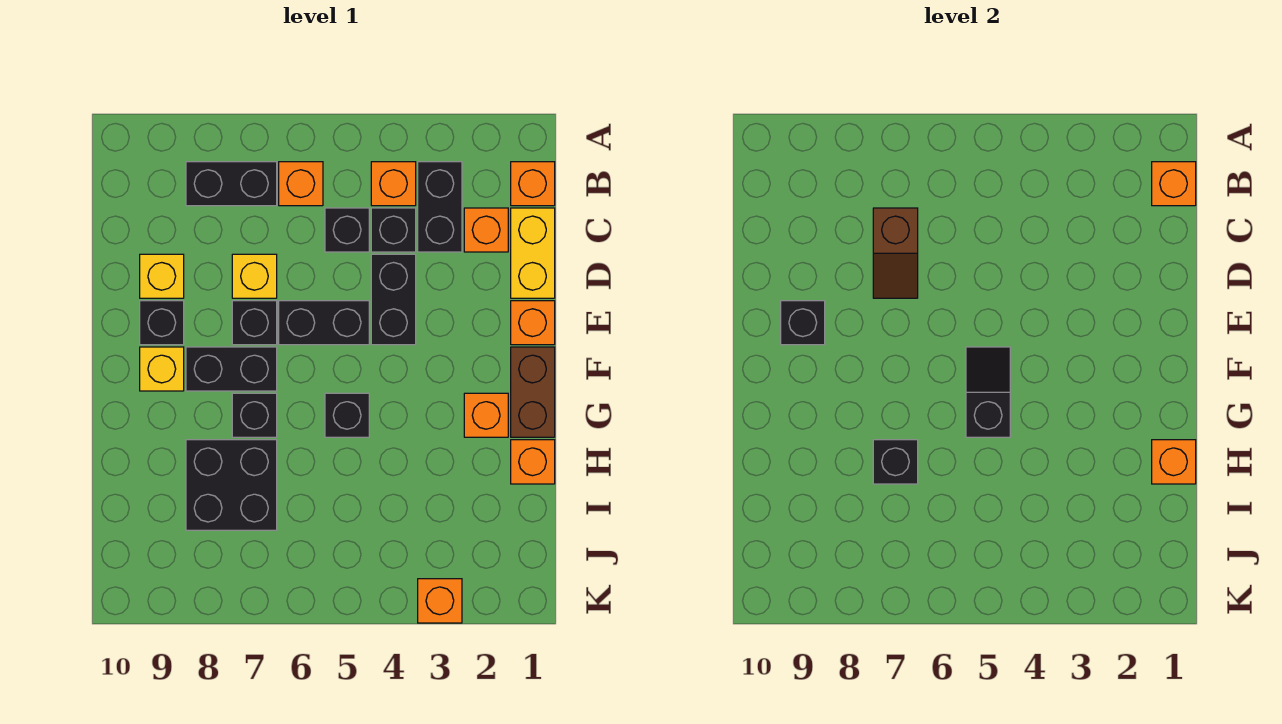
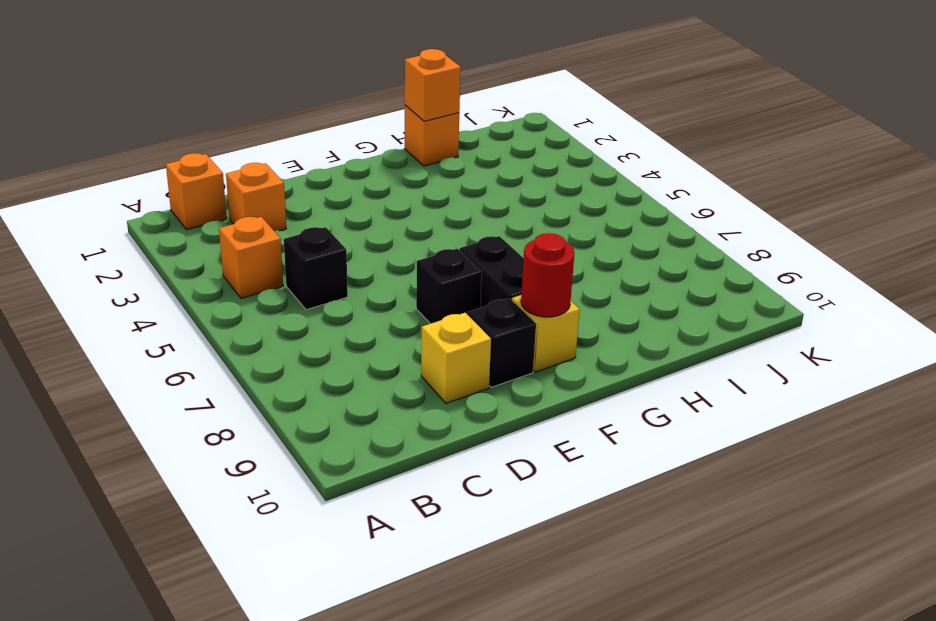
red round brick F9 level 2 -> none
none -> black brick B3:C3 level 1
none -> orange brick B6 level 1
none -> black brick B7:B8 level 1
none -> yellow brick C1:D1 level 1

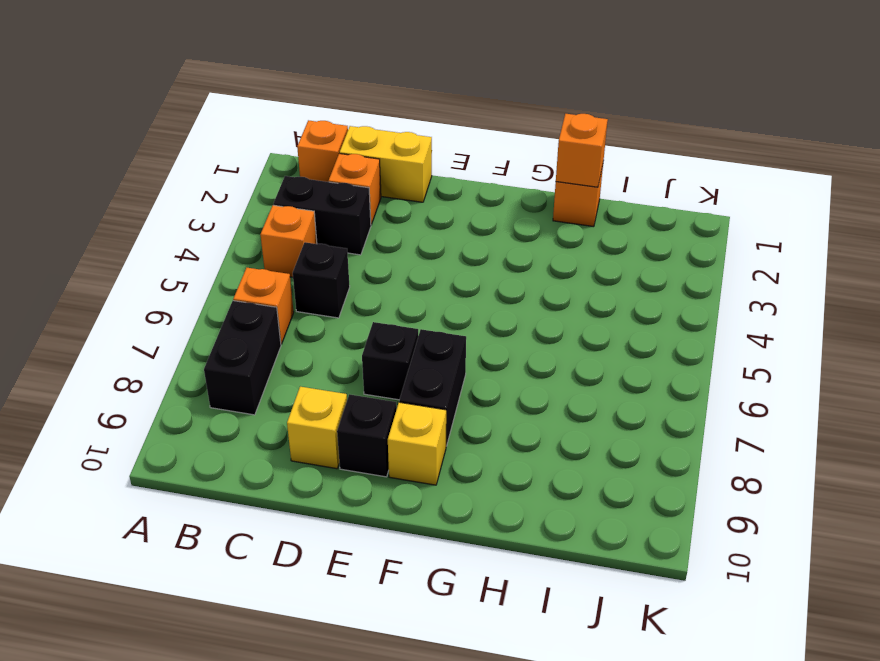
none -> black brick C4 level 1
none -> black brick D4:E4 level 1
none -> yellow brick D7 level 1
none -> orange brick E1 level 1

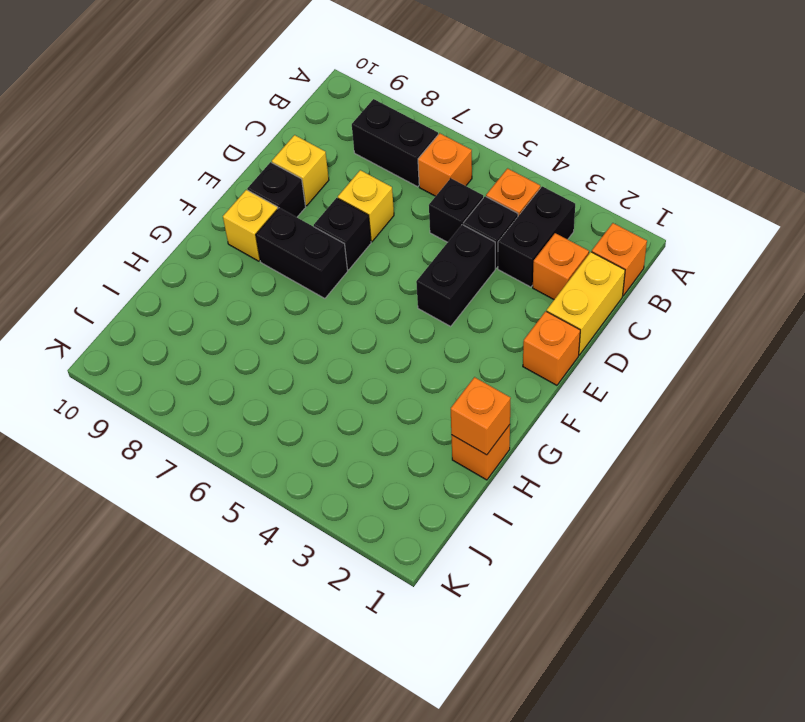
none -> black brick E5:E6 level 1
none -> brown brick F1:G1 level 1
none -> orange brick G2 level 1
none -> black brick G5 level 1

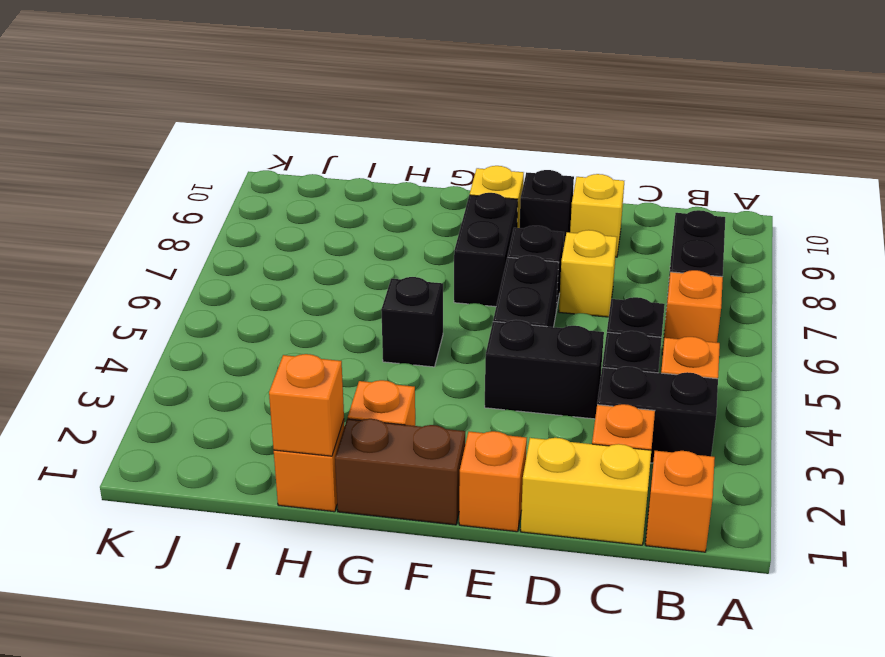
none -> black brick G7 level 1
none -> black brick H7:I8 level 1
none -> orange brick K3 level 1
none -> orange brick B1 level 2

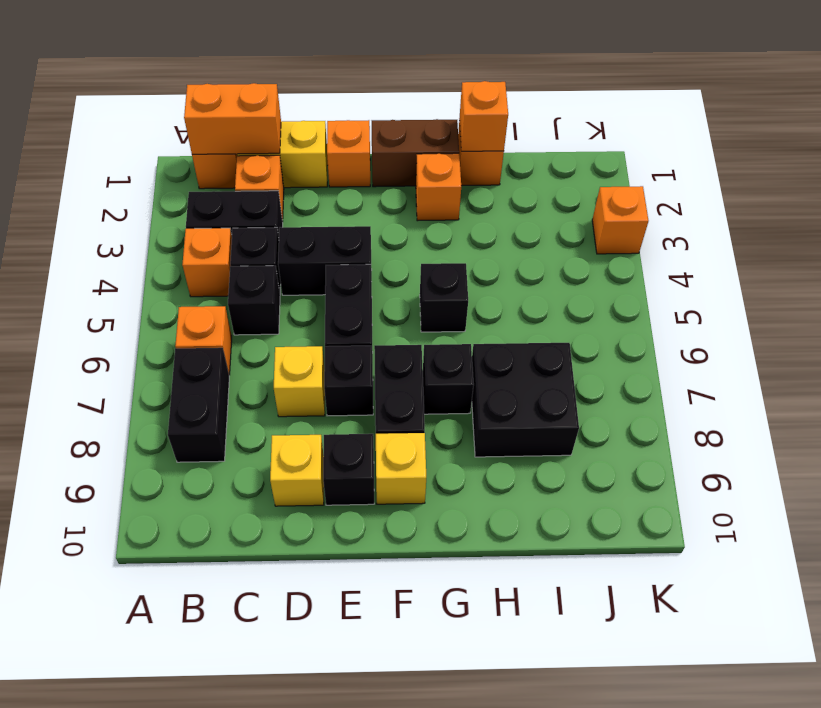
orange brick B1:C1 level 2 -> orange brick B1 level 2
none -> brown slope C7:D7 level 2 top C
none -> black brick E9 level 2
none -> black slope F5:G5 level 2 top G
none -> black brick H7 level 2

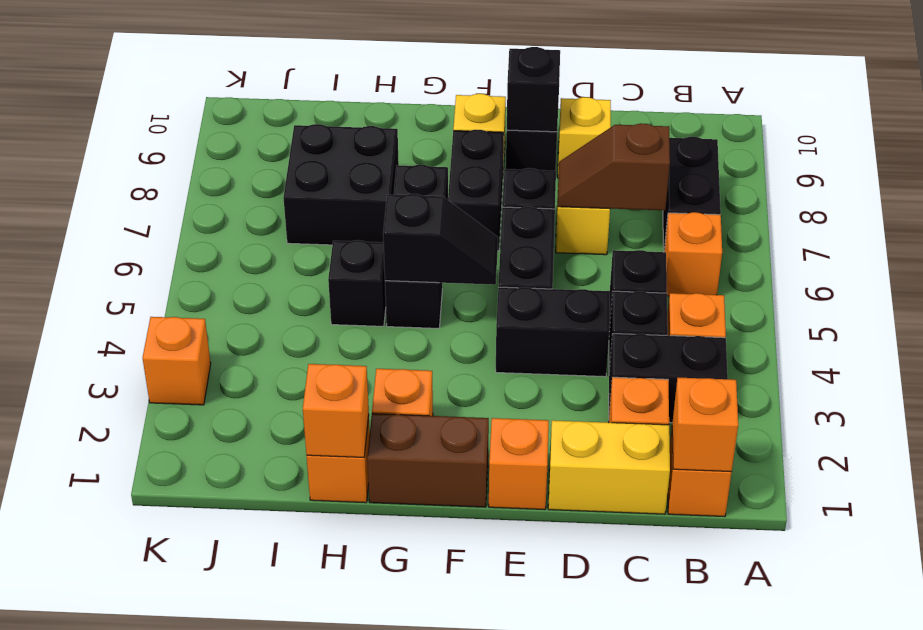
black brick H5 level 1 -> black brick H7 level 2

